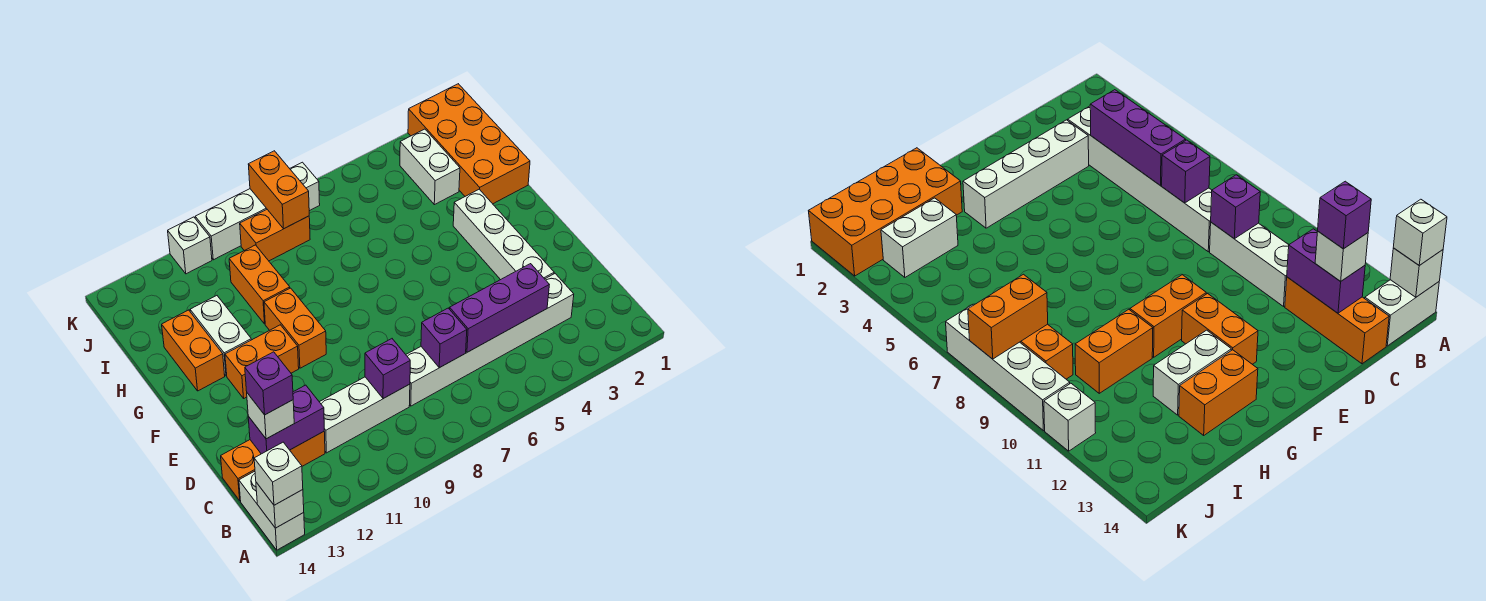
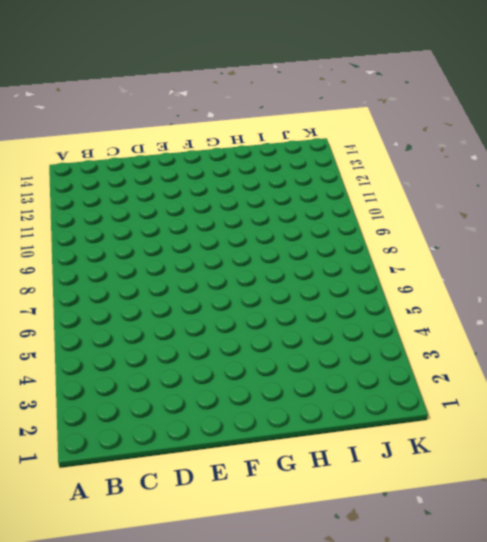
none -> white brick A14:B14 level 1
none -> white brick C3:C8 level 1
none -> white brick C9:C11 level 1

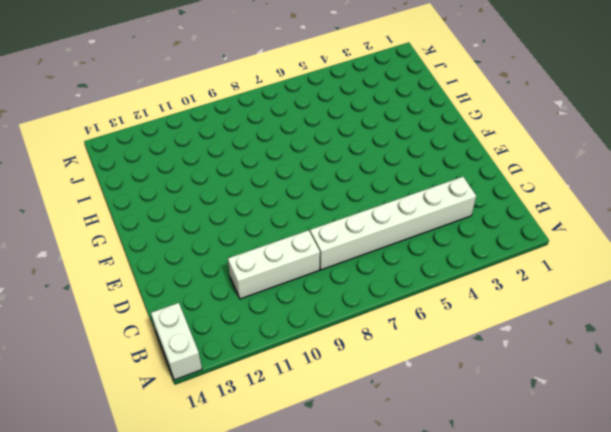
none -> orange brick C12:C14 level 1
none -> white brick D3:G3 level 1
none -> orange brick F10:G10 level 1

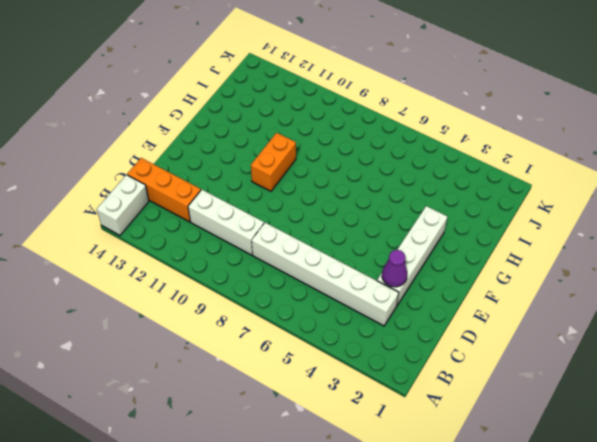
purple cone D3 level 2 -> none
none -> orange brick F11:F12 level 1
none -> white brick G12:H12 level 1
none -> orange brick G13:H13 level 1

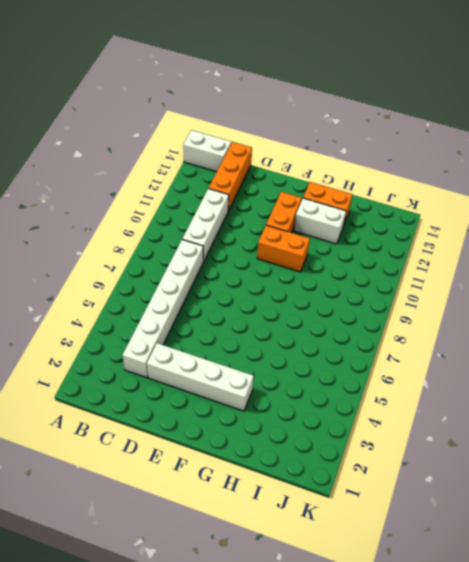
none -> orange brick H1:K2 level 1
none -> orange brick H10:I10 level 1
none -> white brick I3:J3 level 1

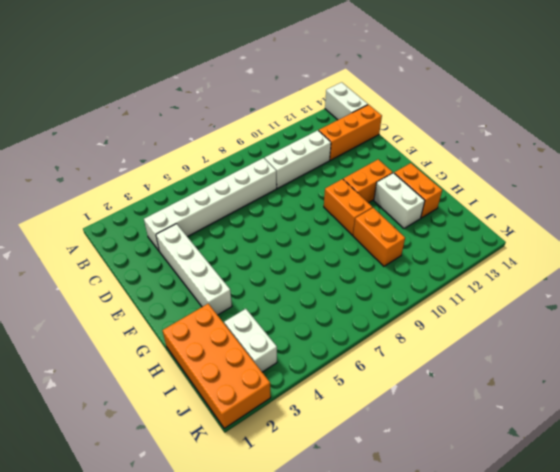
none -> orange brick J8:J9 level 1
none -> white brick K7:K10 level 1
none -> white brick K11 level 1

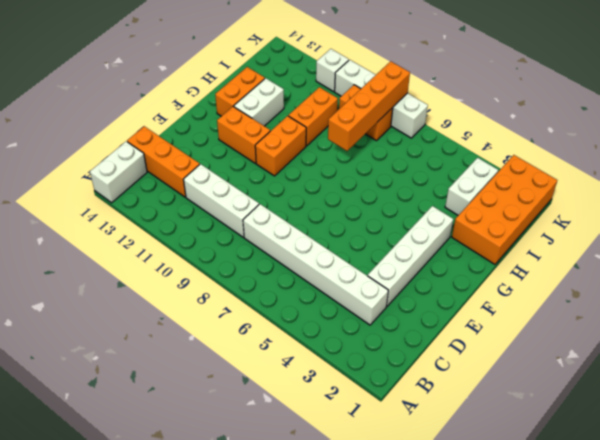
orange brick H8:K8 level 2 -> orange brick J8:K8 level 2
none -> white brick A14 level 2
none -> purple brick C4:C6 level 2
none -> purple brick C7 level 2

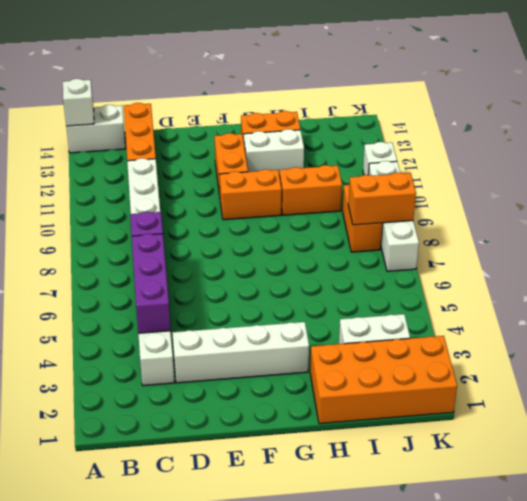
none -> purple brick C9 level 2
none -> purple brick C12:C13 level 2
none -> white brick A14 level 3

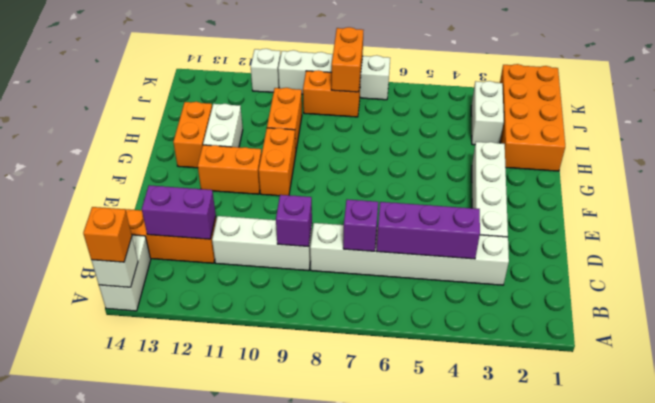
orange brick A14 level 3 -> white brick A14 level 3
none -> white brick C13 level 3
none -> purple brick C13 level 4

